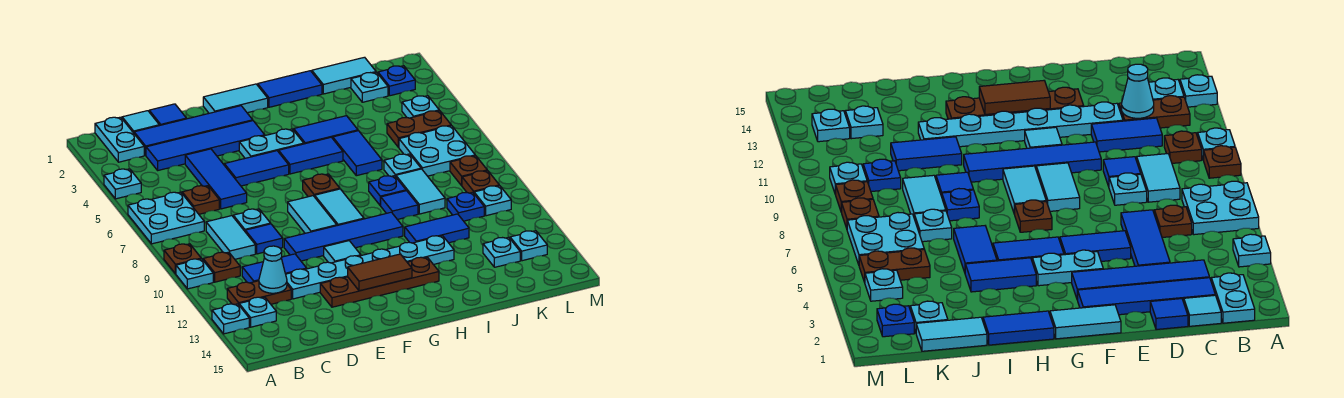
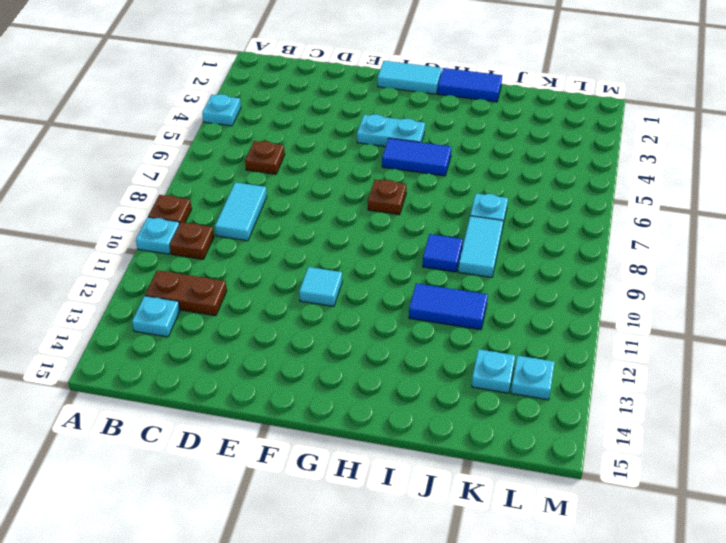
none -> cyan plate A6:B7 level 1
none -> cyan plate A13 level 1
none -> cyan plate B1:B2 level 1
none -> cyan tile C1 level 1

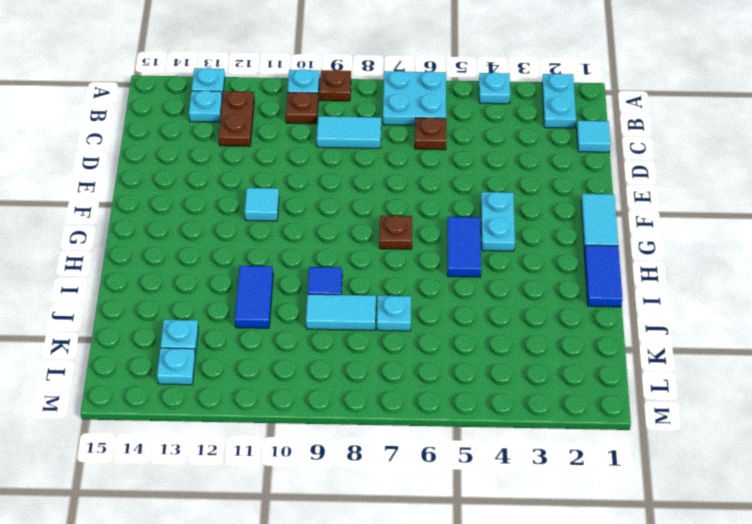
cyan plate A2:B2 level 1 -> cyan plate B1:B2 level 1
none -> blue tile C2:F2 level 1
none -> blue tile C3:F3 level 1
none -> blue tile C11:D11 level 1
none -> blue tile D1 level 1

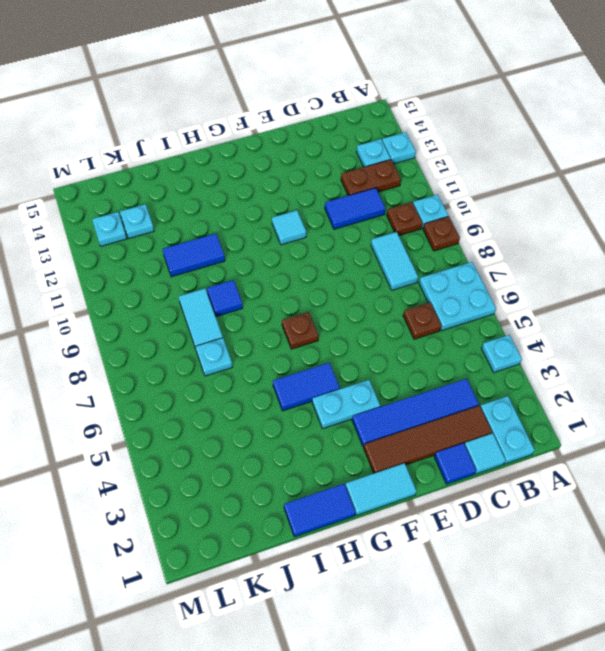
brown tile C2:F2 level 1 -> blue tile C2:F2 level 1
none -> blue tile D4:D6 level 1
none -> cyan plate D8 level 1
none -> blue tile D9 level 1
none -> cyan plate D12:I12 level 1

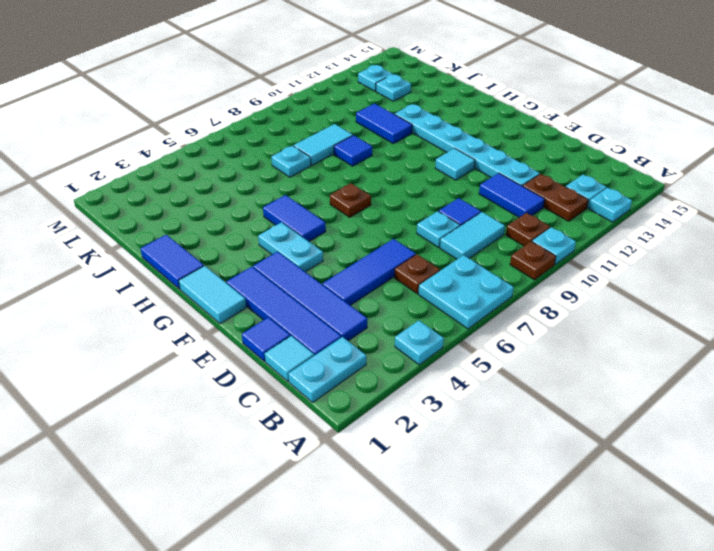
none -> blue tile E5:F5 level 1
none -> blue tile E10:H10 level 1
none -> brown plate E13:H13 level 1
none -> cyan tile F8:F9 level 1

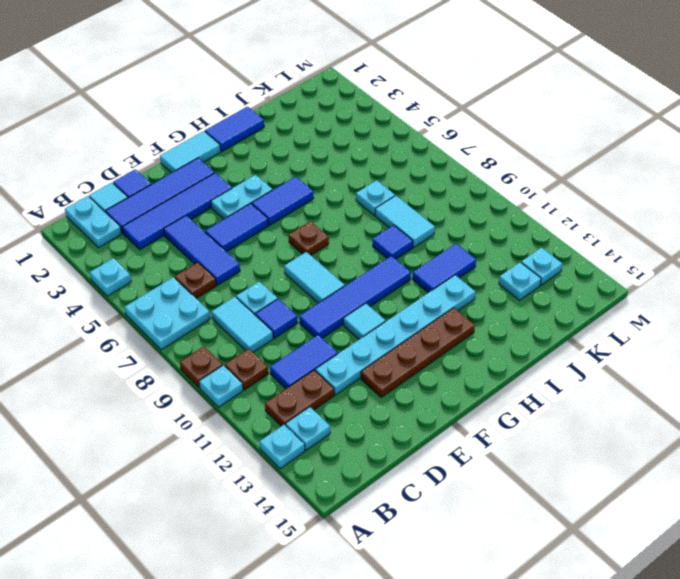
none -> cyan tile G8:G9 level 1
none -> blue tile H4:I4 level 1
none -> blue tile I5:I6 level 1
none -> blue plate I8 level 1

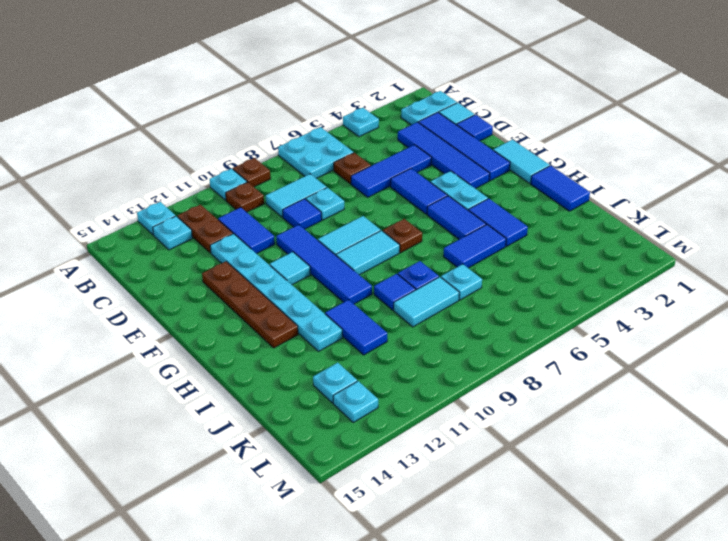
none -> cyan tile J1:K1 level 1
none -> cyan plate K2 level 1
none -> brown plate K5:L5 level 1
none -> cyan plate K6:L7 level 1

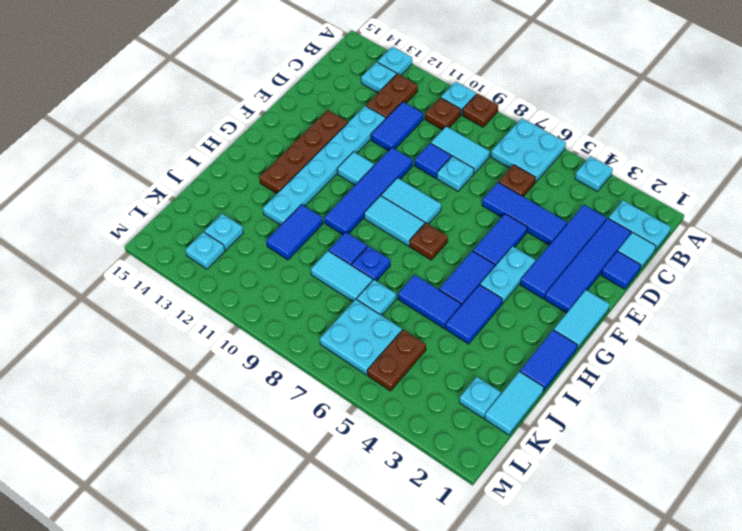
none -> blue plate K10 level 1
none -> blue plate L2 level 1
none -> cyan plate L4 level 1
none -> brown plate L8 level 1

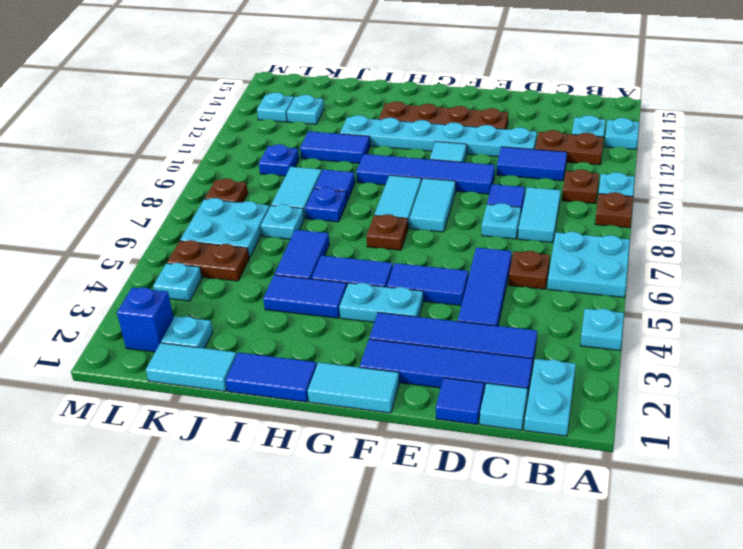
blue brick L2 level 1 -> blue plate L2 level 1
none -> brown plate L9 level 1
none -> cyan plate L10 level 1
none -> cyan cone C12 level 2
none -> brown tile F13:G13 level 2

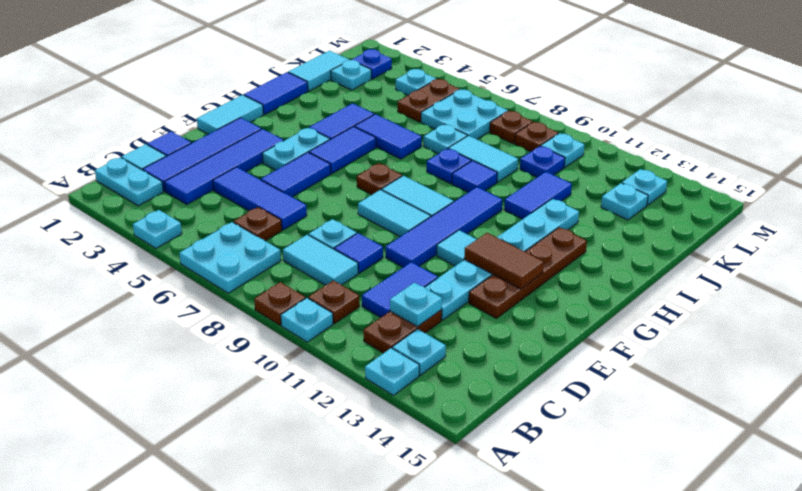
cyan plate C12 level 2 -> cyan cone C12 level 2
brown tile F12:F13 level 2 -> brown tile F13:G13 level 2

